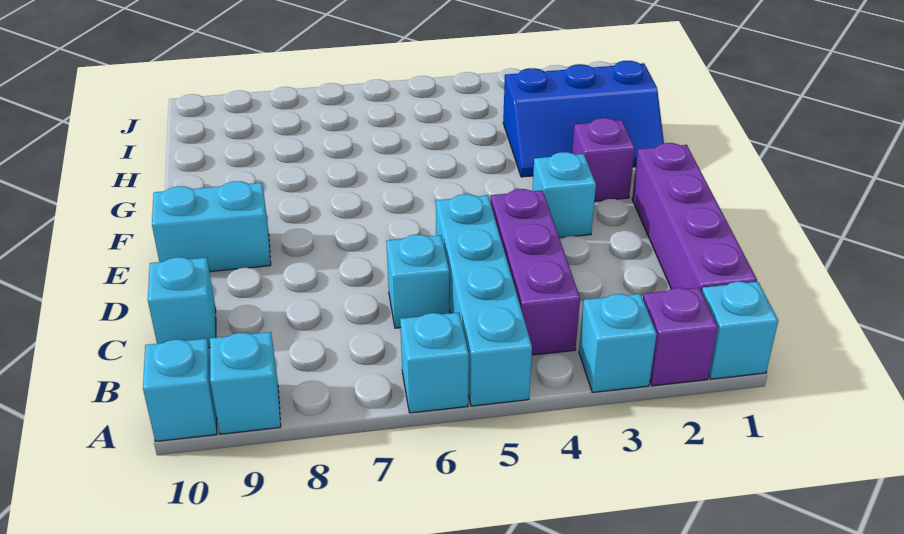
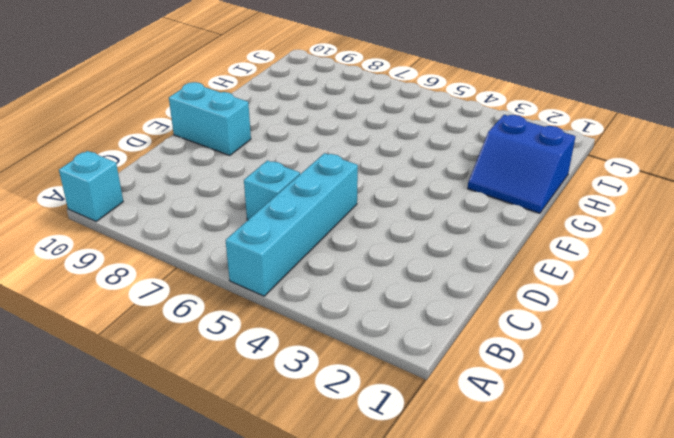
blue slope G1:H2 level 1 top H -> blue slope G1:H3 level 1 top H
none -> cyan brick A1 level 1
none -> purple brick A2 level 1
none -> cyan brick A3 level 1

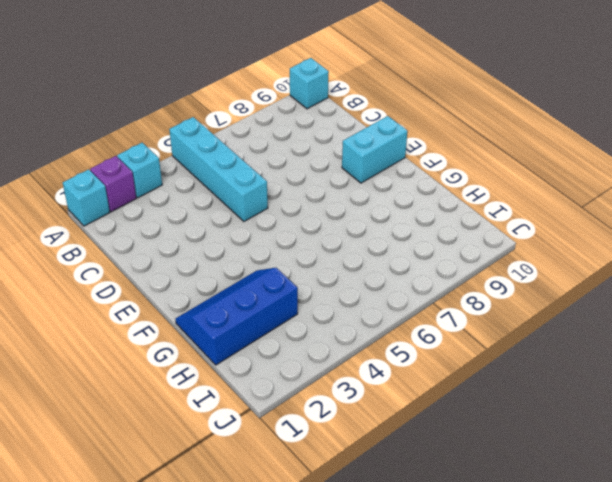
none -> cyan brick A6 level 1
none -> cyan brick A9 level 1
none -> purple brick B1:E1 level 1

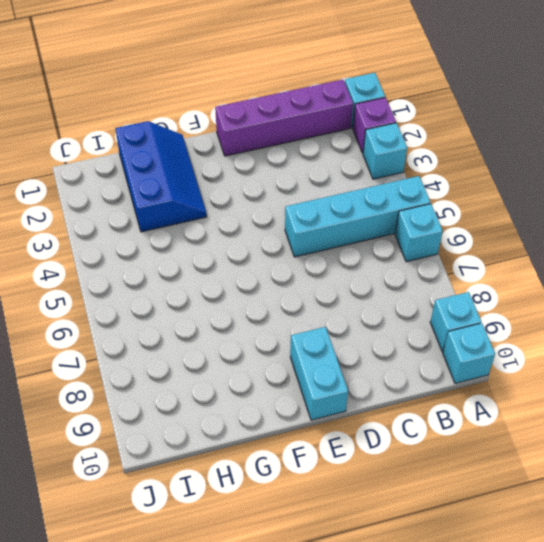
none -> purple brick B4:D4 level 1
none -> cyan brick C6 level 1
none -> cyan brick C10 level 1

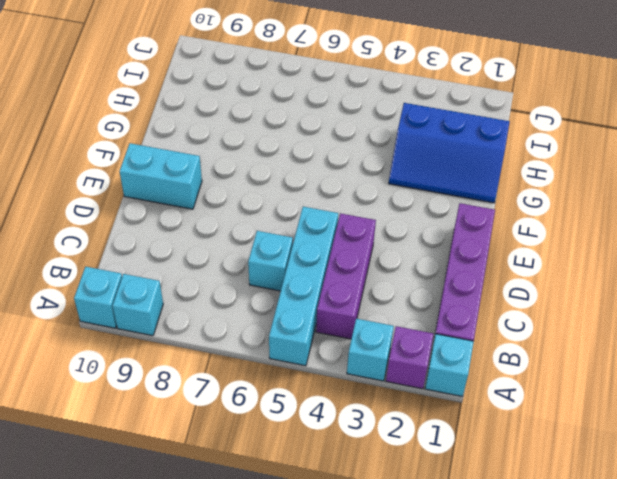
none -> cyan brick A6 level 1
none -> cyan brick C10 level 1
none -> cyan brick E3 level 1

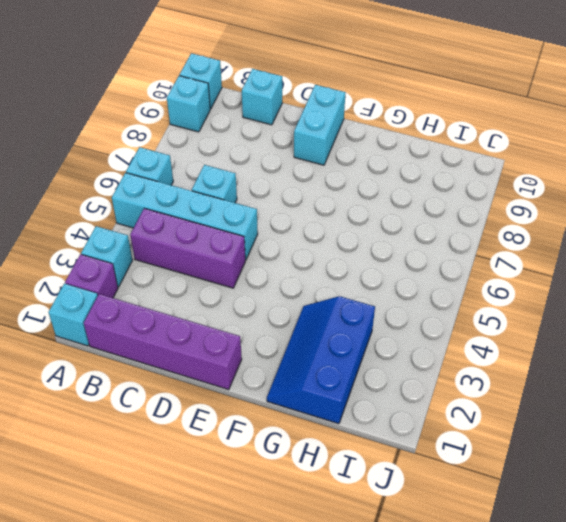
none -> cyan brick E3 level 1
none -> purple brick F2 level 1

